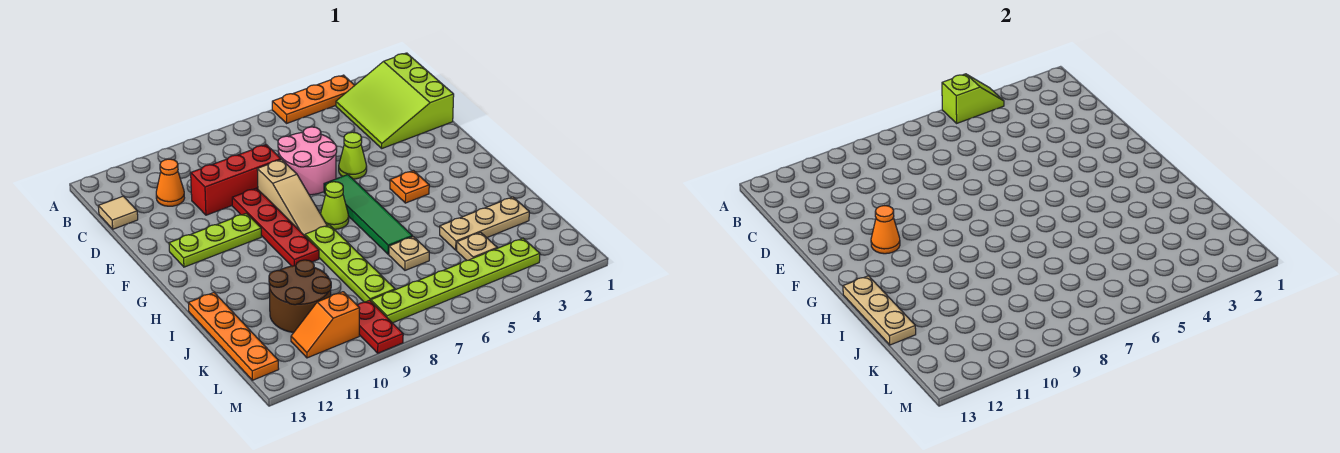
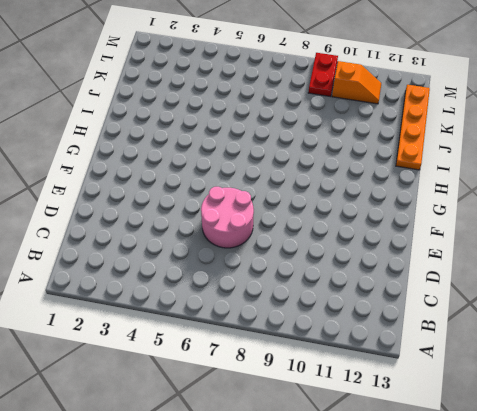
none -> orange plate A3:A5 level 1
none -> lime slope B1:D3 level 1 top 1
none -> orange cone C11 level 1

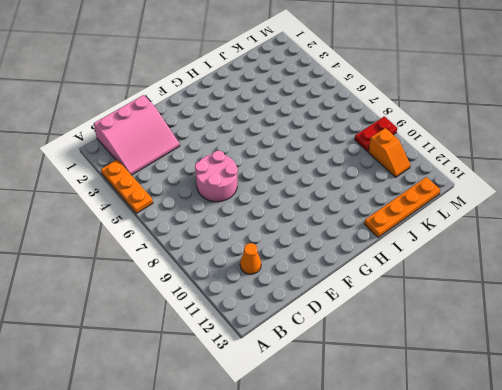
pink slope B1:D3 level 1 top 1 -> lime slope B1:D3 level 1 top 1
none -> tan tile C13 level 1
none -> red brick D8:D10 level 1
none -> lime cone E5 level 1

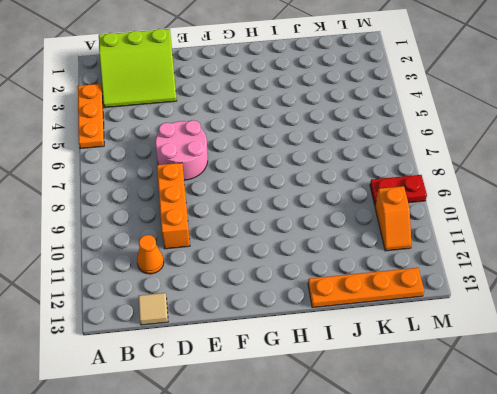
orange brick D8:D10 level 1 -> red brick D8:D10 level 1
none -> lime cone E5 level 1
none -> tan slope E8:G8 level 1 top E
none -> red plate E9:H9 level 1

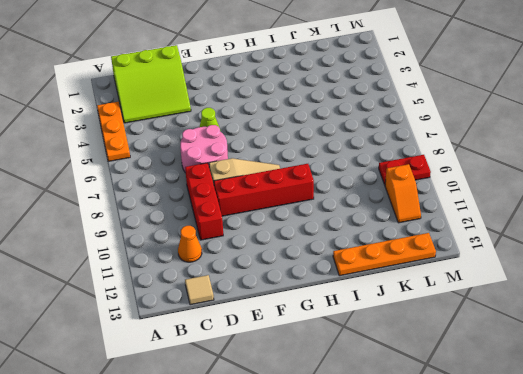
red brick E9:H9 level 1 -> red plate E9:H9 level 1
none -> green tile F6:I6 level 1
none -> lime plate F10:F12 level 1
none -> orange plate G4 level 1

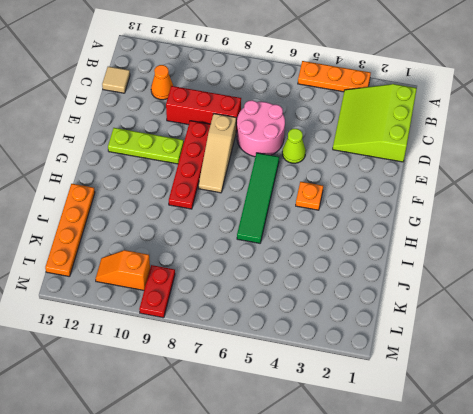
none -> lime cone G7 level 1
none -> lime plate H8:K8 level 1
none -> tan plate J2:J4 level 1

